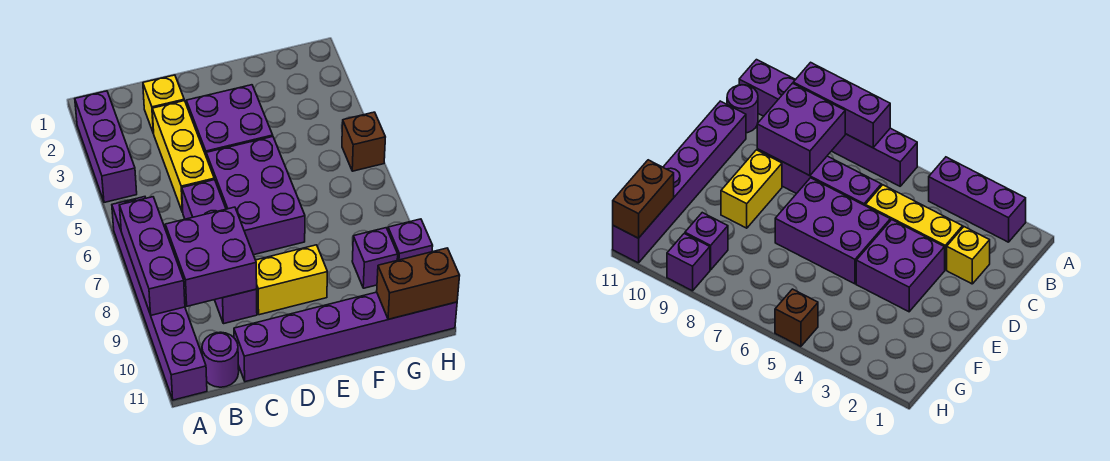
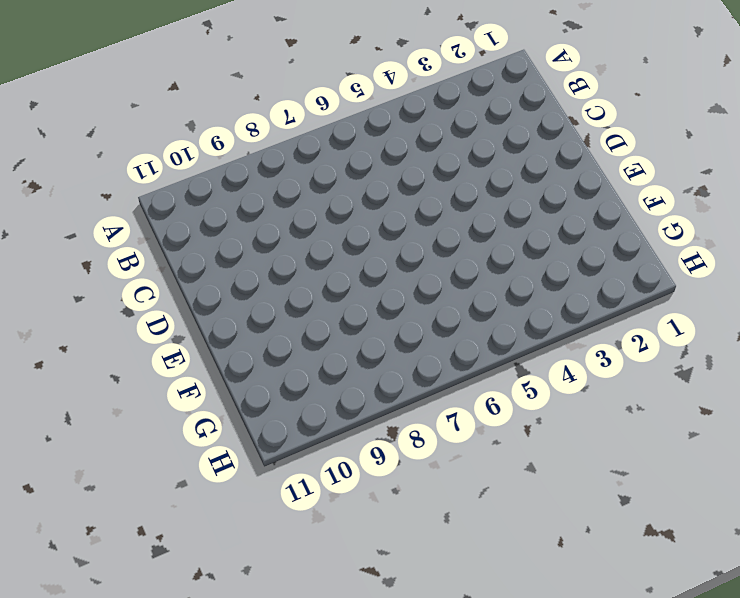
none -> purple brick A2:A4 level 1
none -> purple brick A6:A11 level 1
none -> purple round brick B11 level 1

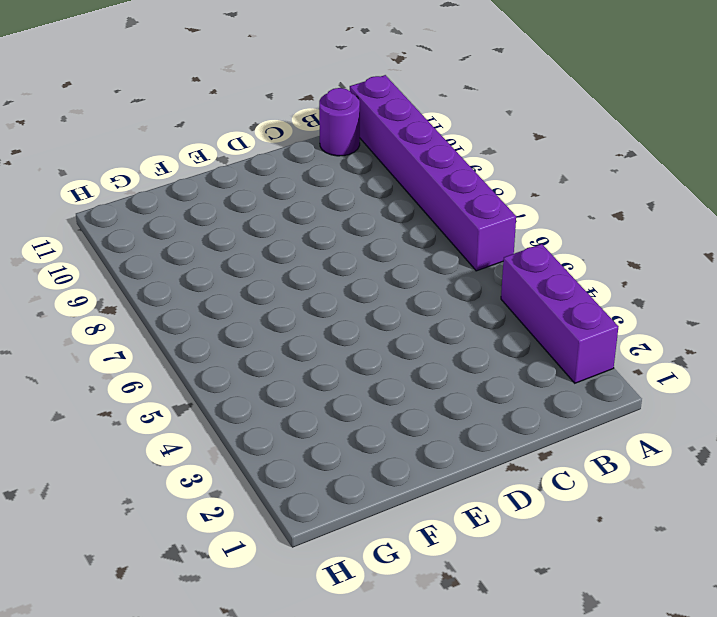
none -> yellow brick C2 level 1
none -> yellow brick C3:C5 level 1
none -> purple brick C6:C9 level 1

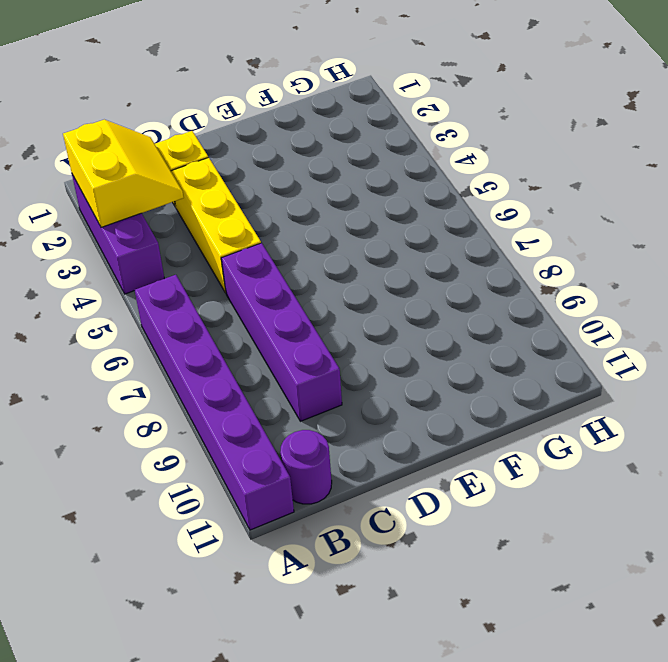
yellow slope A2:B3 level 2 top A -> none
none -> purple brick C11:H11 level 1
none -> purple brick D3:E4 level 1
none -> purple brick D5:E7 level 1

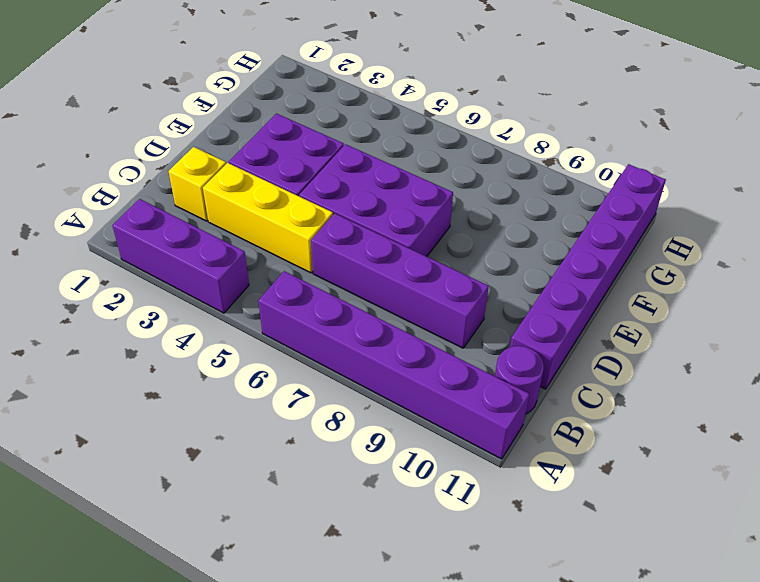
none -> yellow brick D9:E9 level 1
none -> purple brick G9 level 1
none -> brown brick H5 level 1

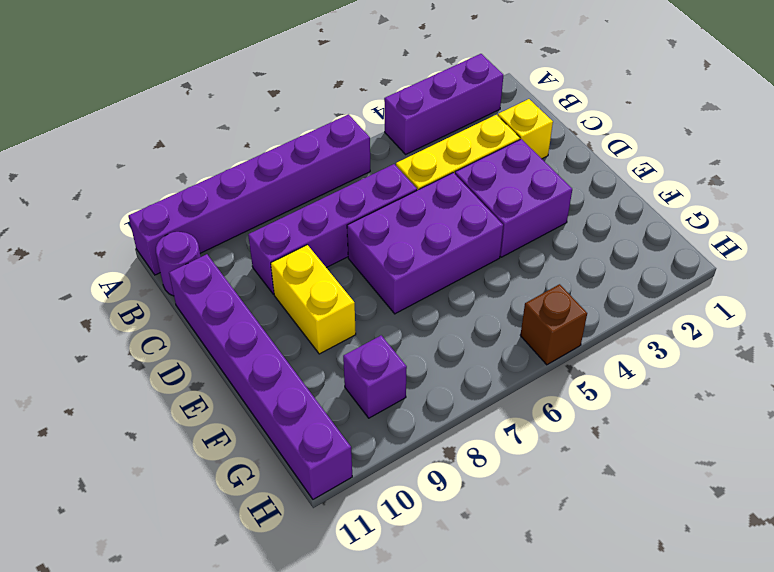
none -> purple brick H9 level 1
none -> purple brick A7:A9 level 2
none -> purple brick B8:C9 level 2

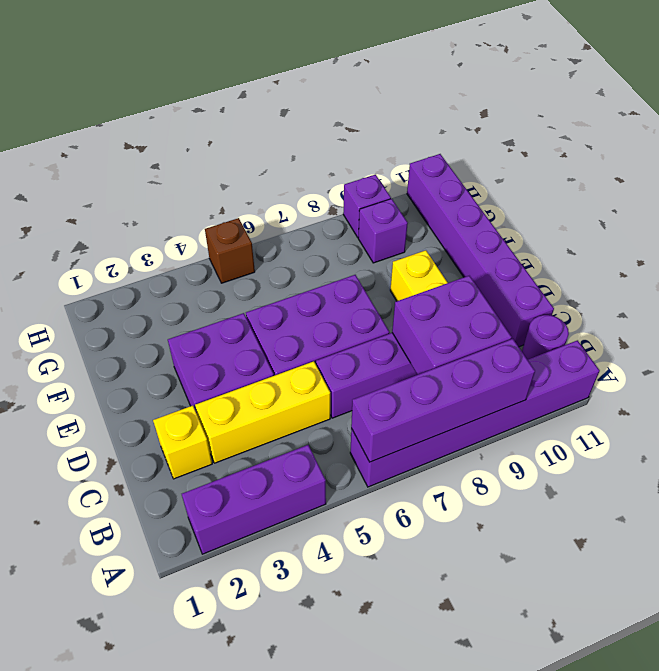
purple brick A6:A9 level 2 -> purple brick A7:A9 level 2
none -> brown brick G11:H11 level 2

